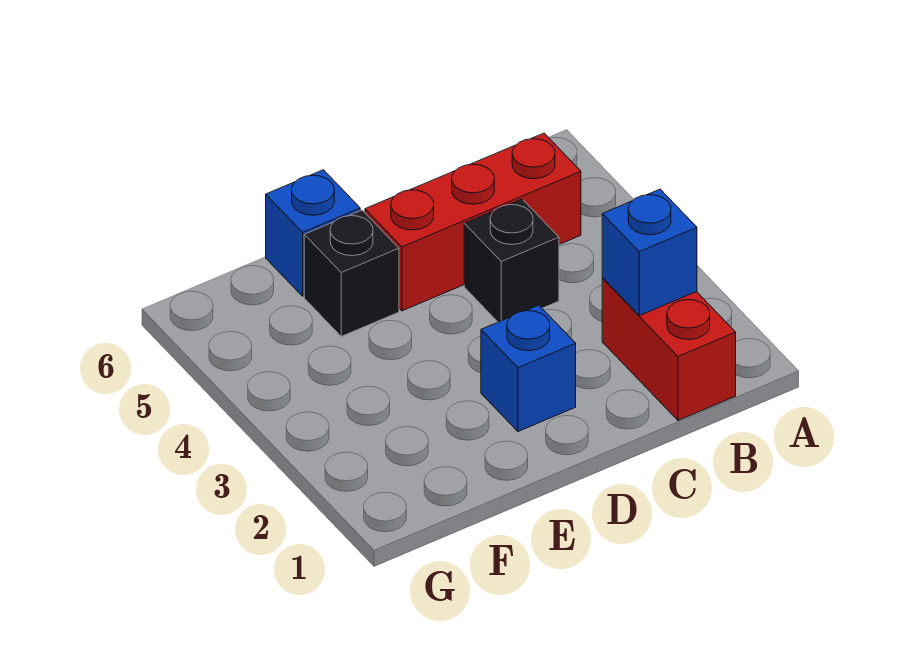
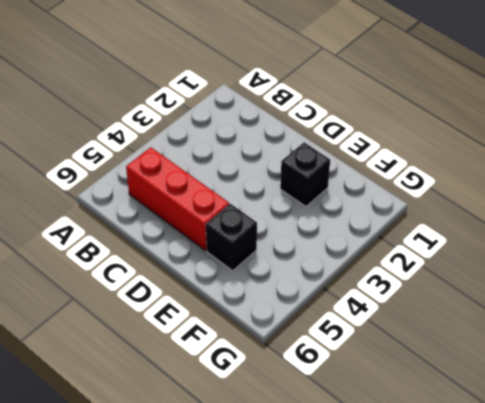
black brick E2 level 1 -> black brick C4 level 1
none -> red brick B1:B2 level 1
none -> blue brick D2 level 1

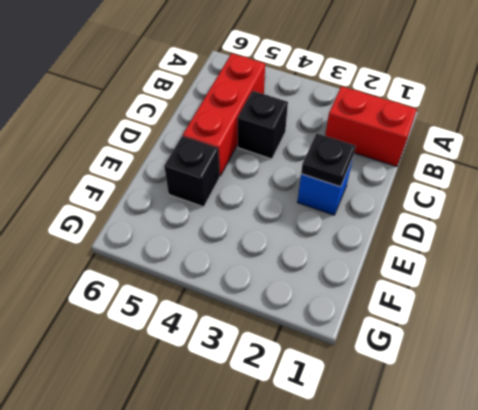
black plate D2 level 2 -> none
none -> blue brick E6 level 1
none -> blue brick B2 level 2

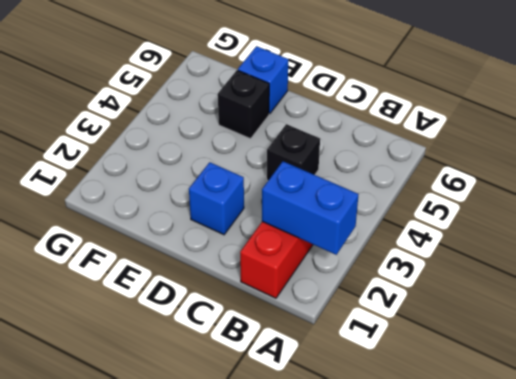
blue brick A2:B2 level 2 -> blue brick B2 level 2
none -> red brick B5:D5 level 1

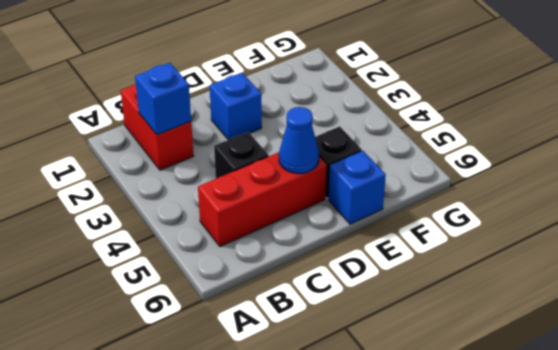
blue cone D5 level 2 -> none

